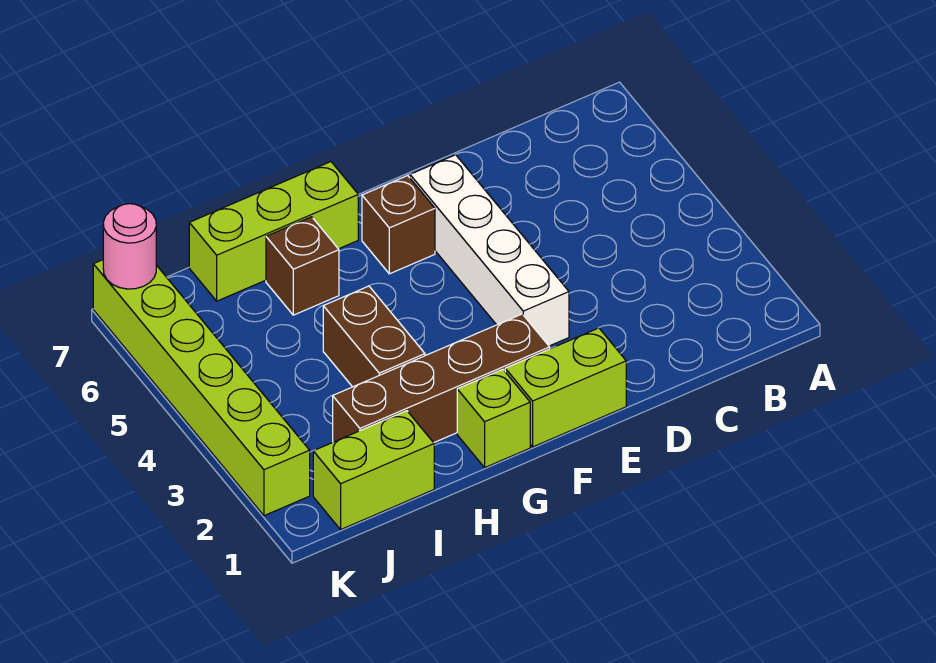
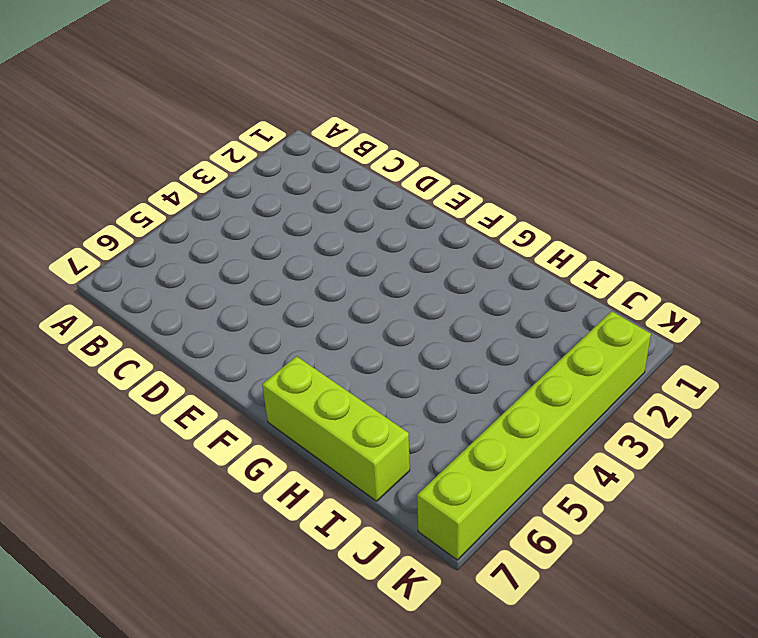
none -> lime brick E1:F1 level 1
none -> white brick E3:E6 level 1

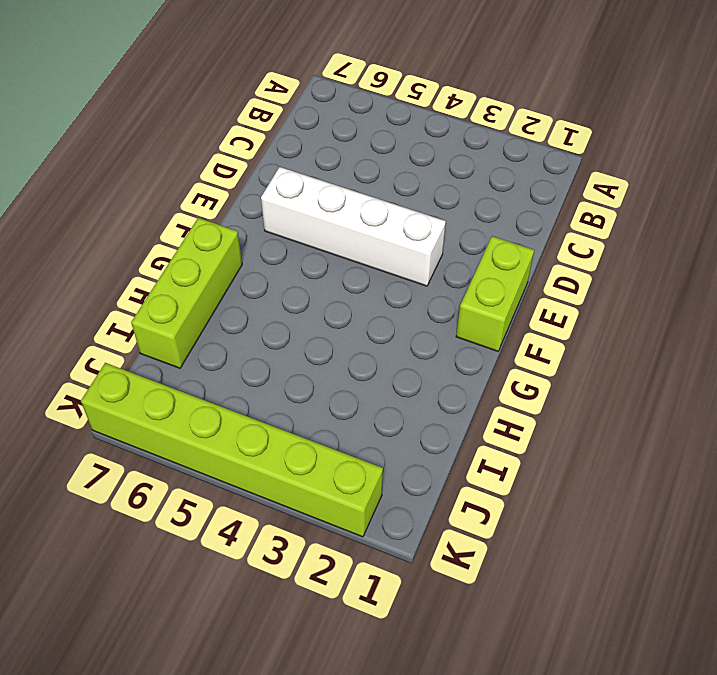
none -> brown brick F2:I2 level 1
none -> brown brick F6 level 1

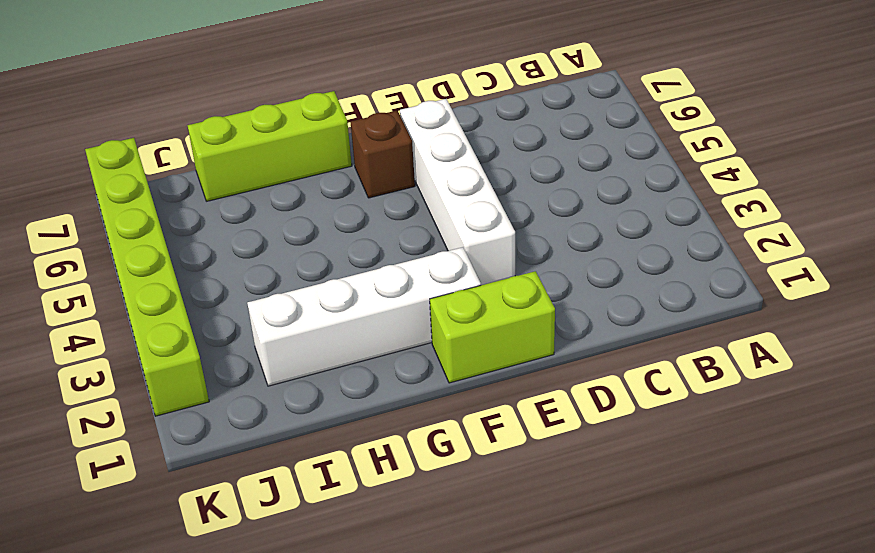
white brick F2:I2 level 1 -> brown brick F2:I2 level 1
none -> lime brick G1 level 1
none -> brown brick H3:H4 level 1

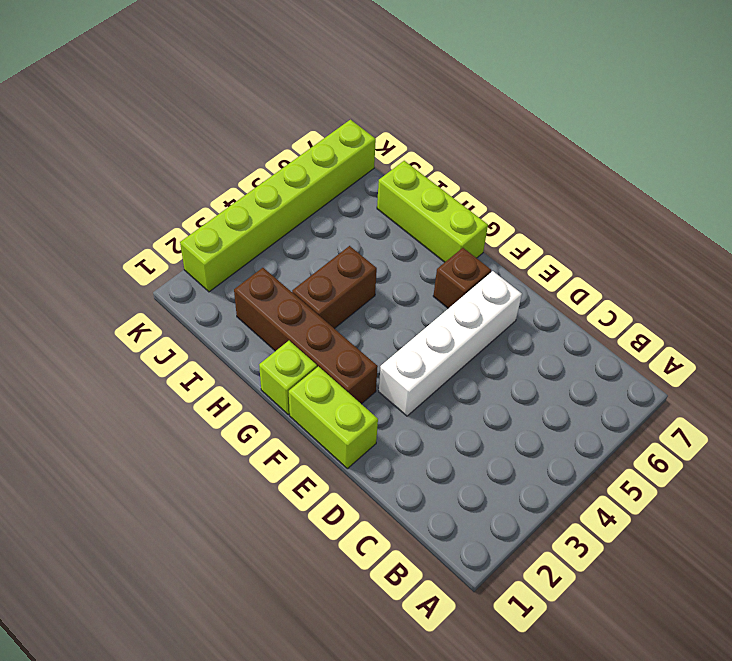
none -> brown brick H6 level 1
none -> lime brick I1:J1 level 1

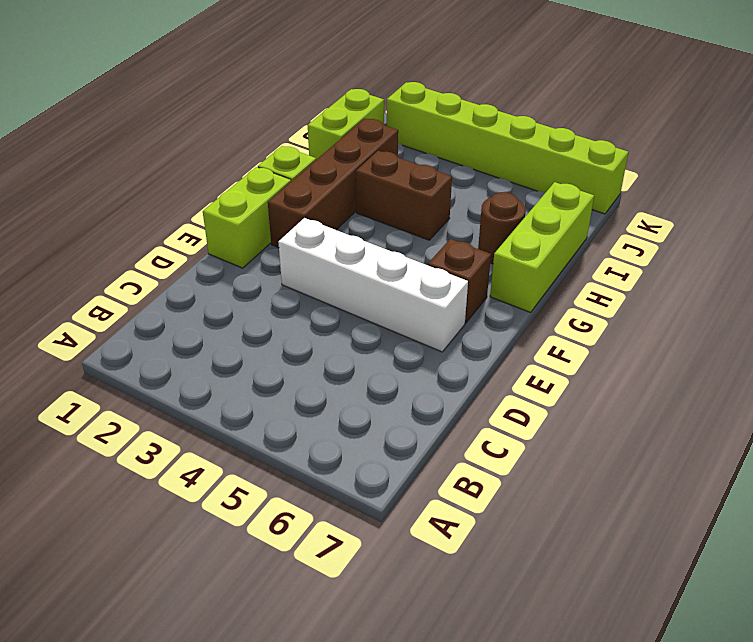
brown round brick H6 level 1 -> brown brick H6 level 1
none -> pink round brick K7 level 2

